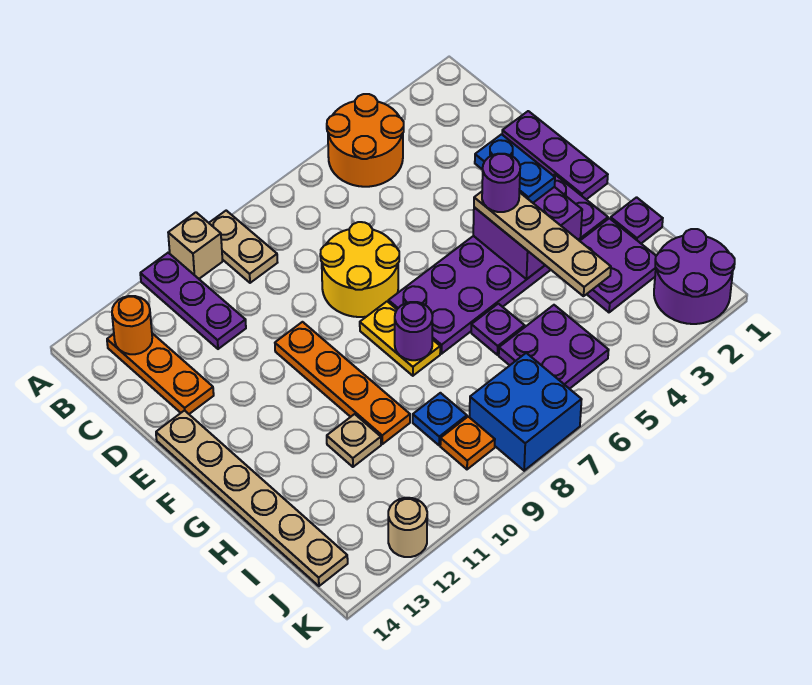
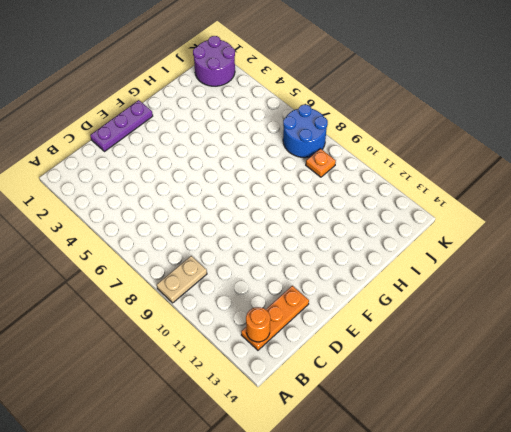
blue round brick J7:K8 level 1 -> blue brick J7:K8 level 1
none -> orange round brick A4:B5 level 1
none -> tan brick A10 level 1
none -> purple plate A11:C11 level 1

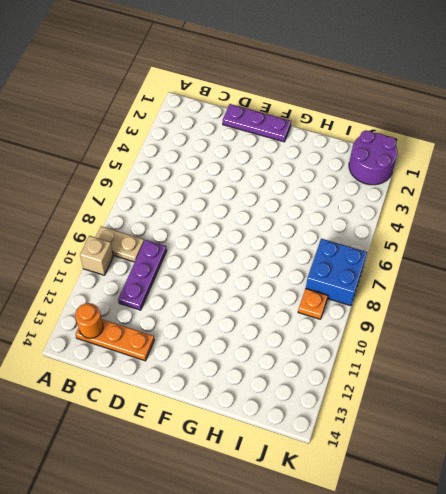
purple plate C9:C11 level 1 -> purple plate A11:C11 level 1
none -> orange round brick A4:B5 level 1
none -> yellow round brick D7:E8 level 1
none -> orange plate E10:H10 level 1

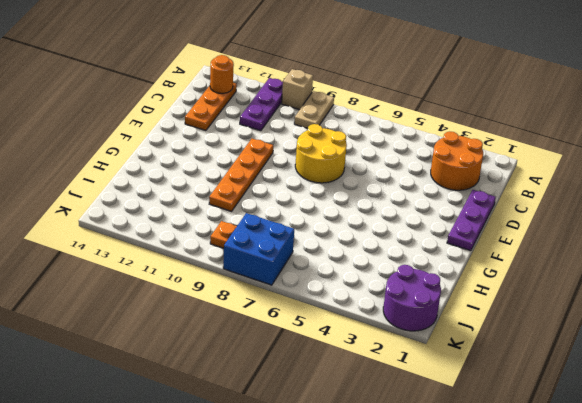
orange round brick B2:C3 level 1 -> orange round brick A4:B5 level 1
none -> tan plate E14:J14 level 1
none -> purple plate F2:G7 level 1
none -> yellow plate F8:G8 level 1

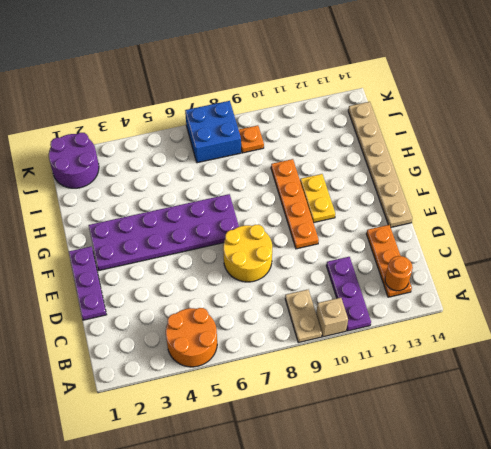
yellow plate F11:G11 level 1 -> yellow plate F8:G8 level 1
none -> purple plate H1 level 1
none -> purple plate H2:I3 level 1
none -> purple plate H6 level 1

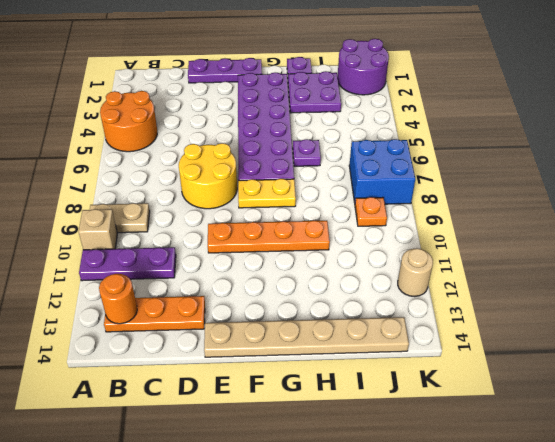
none -> tan plate H11 level 1
none -> purple plate I5:J6 level 1
none -> blue plate I9 level 1

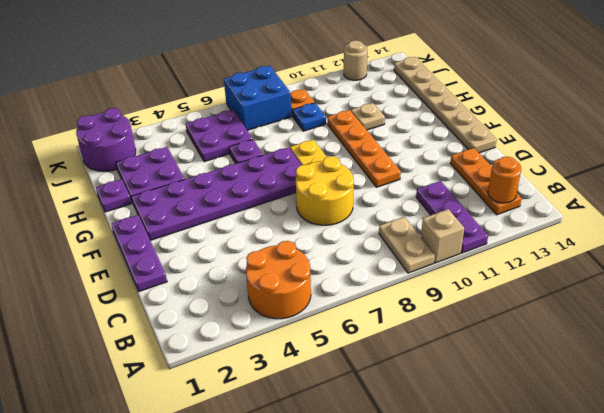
none -> purple brick F3:G4 level 2
none -> purple round brick G8 level 2
none -> blue plate E3:F3 level 3

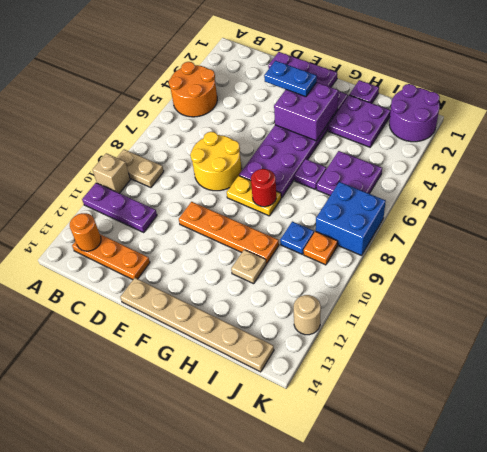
red round brick G8 level 2 -> purple round brick G8 level 2
none -> tan plate F4:I4 level 3
none -> purple round brick F4 level 4

